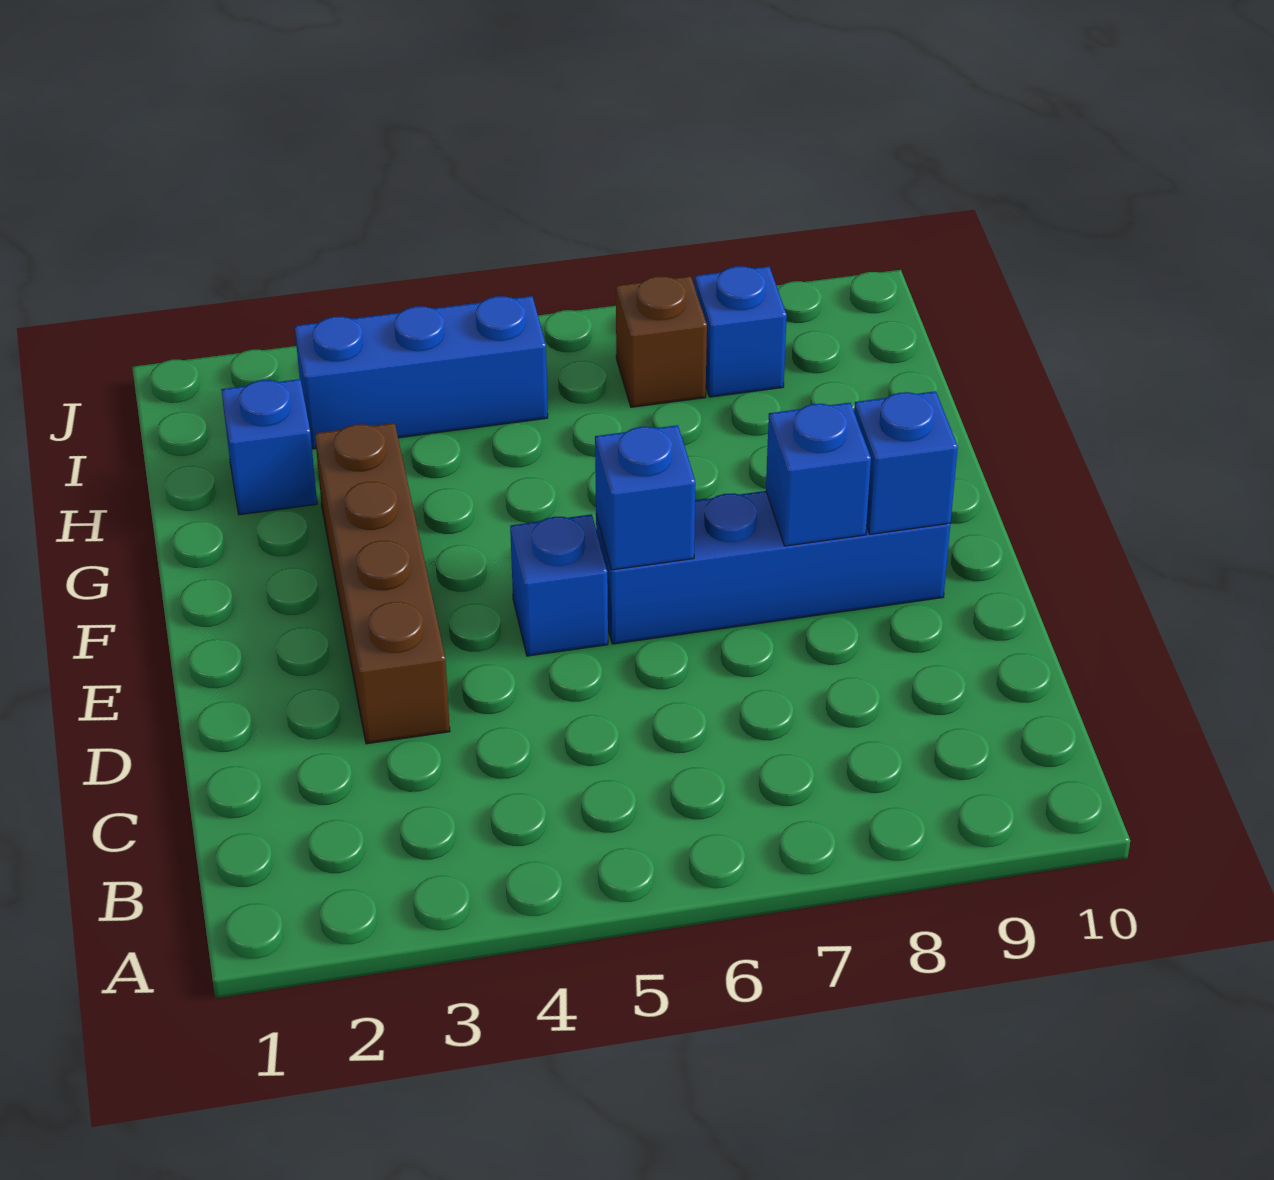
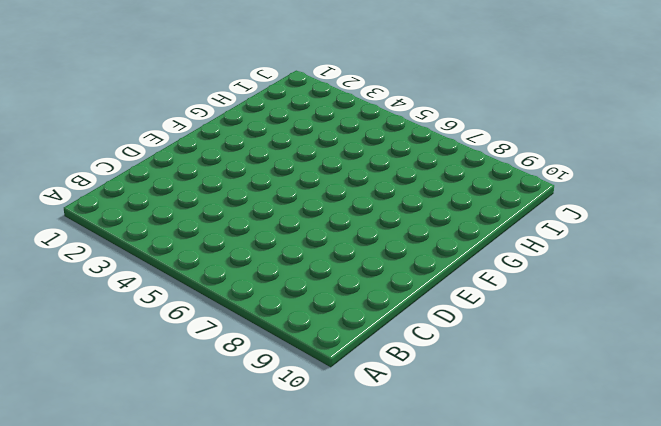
none -> brown brick D3:G3 level 1
none -> blue brick E5 level 1

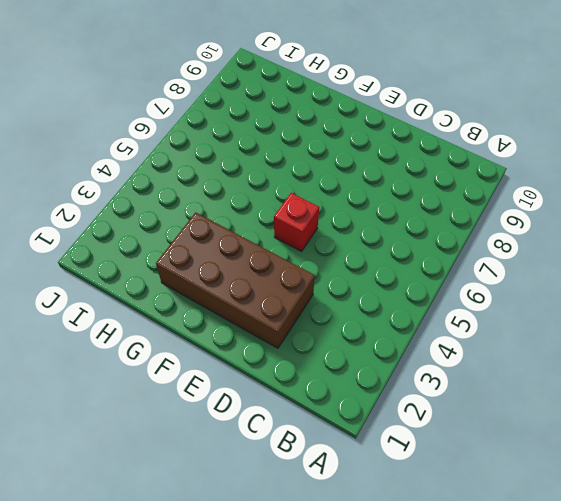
brown brick D2:G3 level 1 -> brown brick D3:G3 level 1
red brick E5 level 1 -> blue brick E5 level 1
none -> blue brick E6:E9 level 1
none -> blue brick H2 level 1

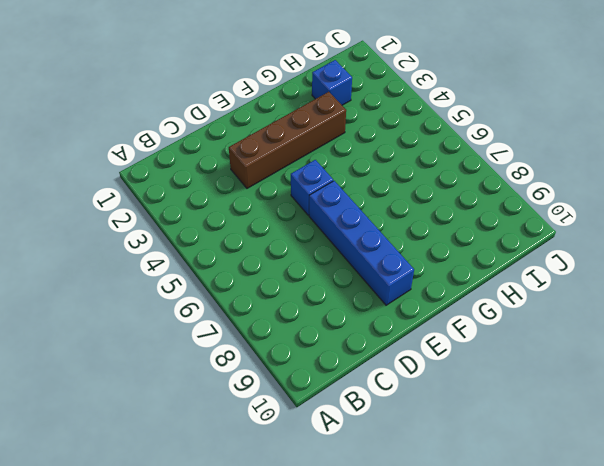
none -> blue brick I3:I5 level 1
none -> brown brick I7 level 1

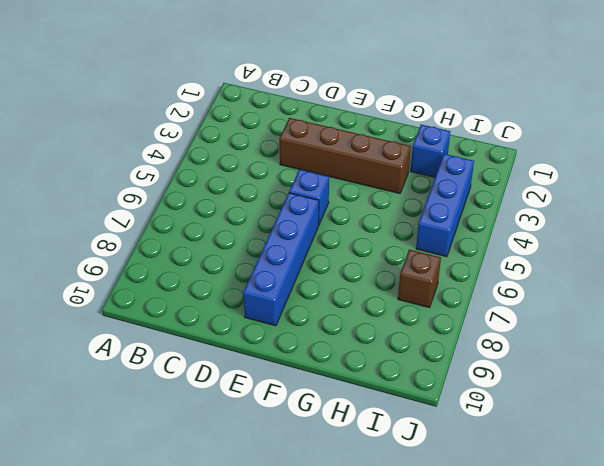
none -> blue brick I8 level 1
none -> blue brick E6 level 2

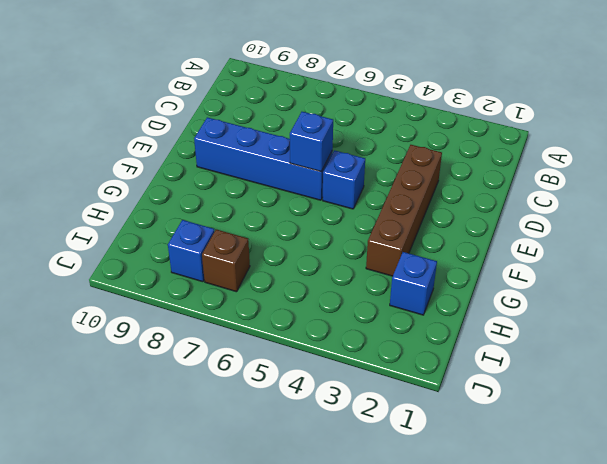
none -> blue brick I3:I5 level 1
none -> blue brick E8 level 2

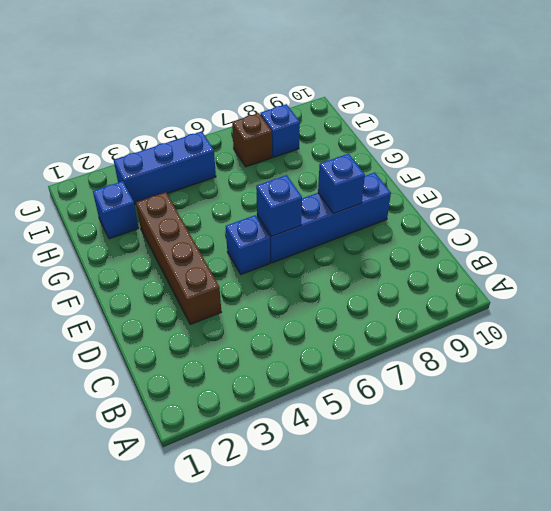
none -> blue brick E9 level 2

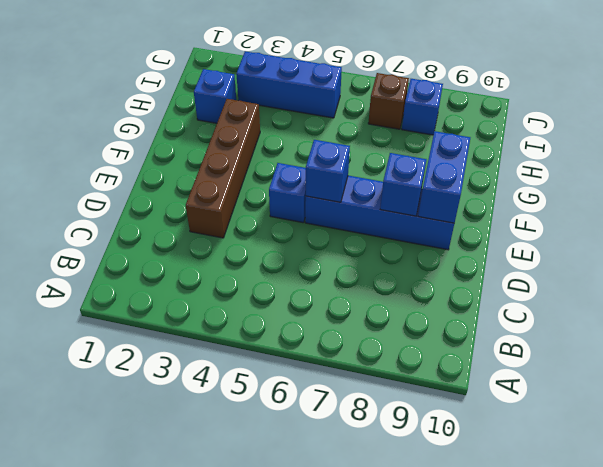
blue brick E9:F9 level 2 -> blue brick E9 level 2

